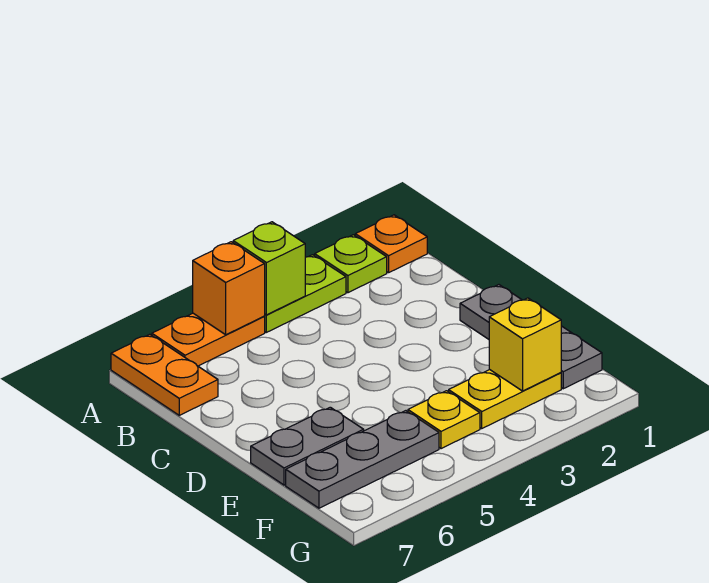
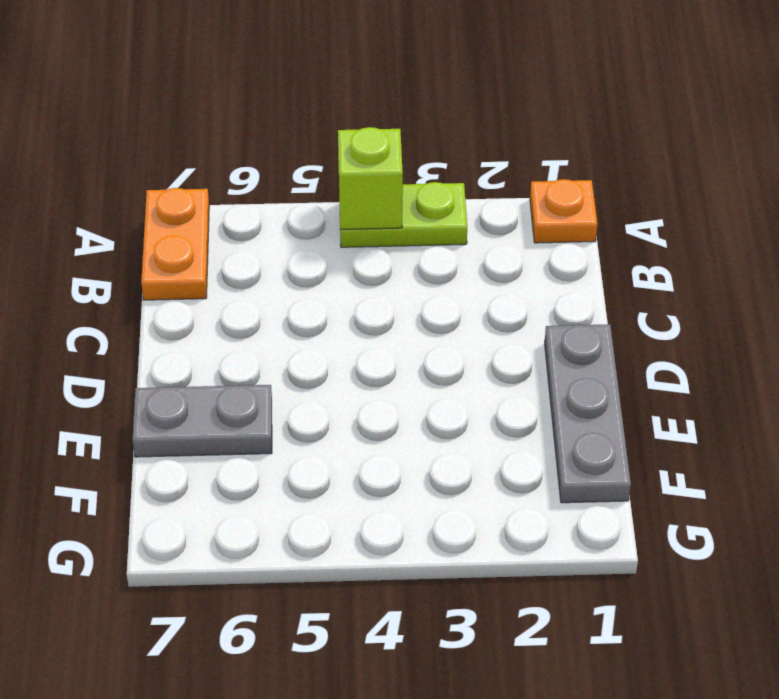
none -> lime plate A2 level 1
none -> orange plate A5:A6 level 1
none -> yellow plate F2:F3 level 1

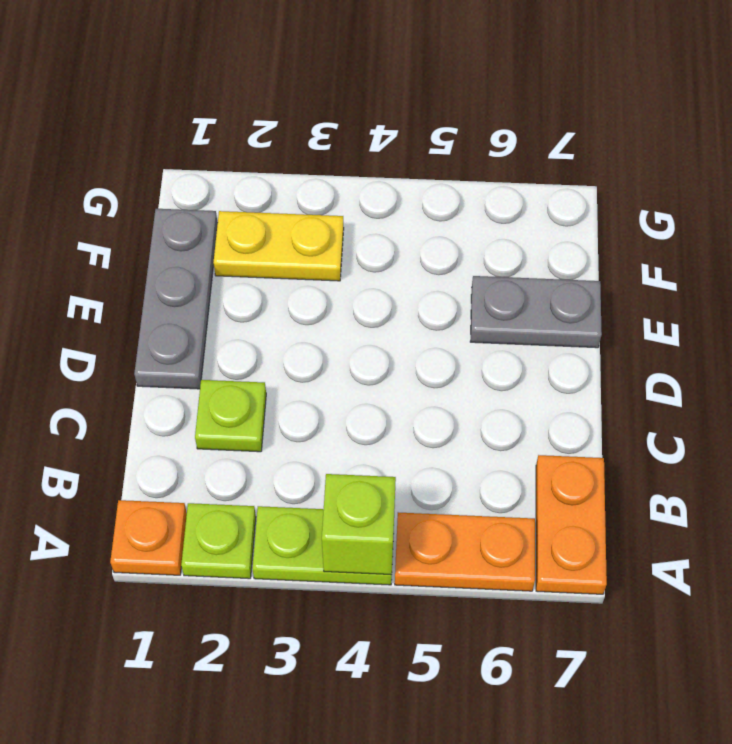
lime plate C2 level 1 -> none
none -> yellow plate F4 level 1
none -> grey plate F5:F7 level 1
none -> orange brick A5 level 2

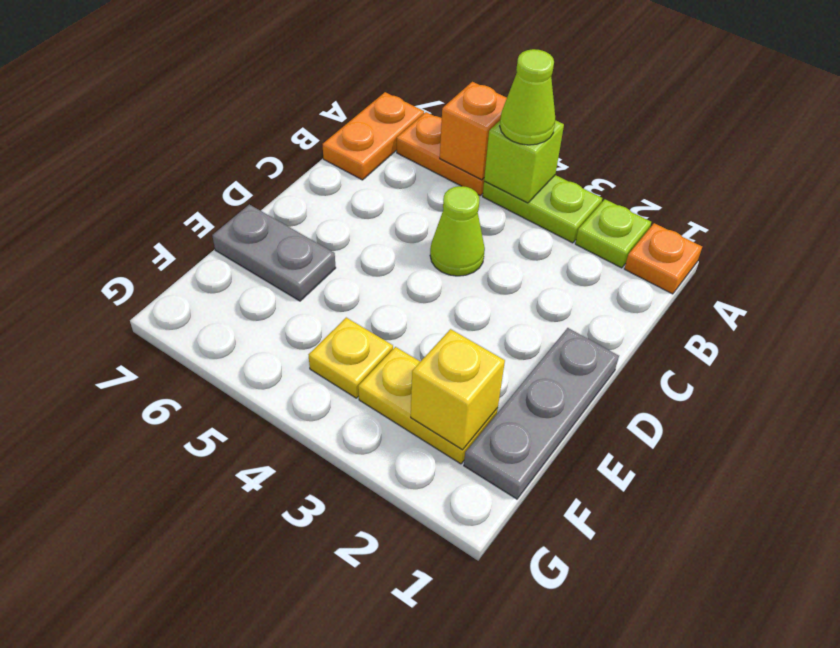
lime cone A4 level 3 -> none
lime cone C4 level 1 -> none
none -> grey plate F5:F7 level 1

